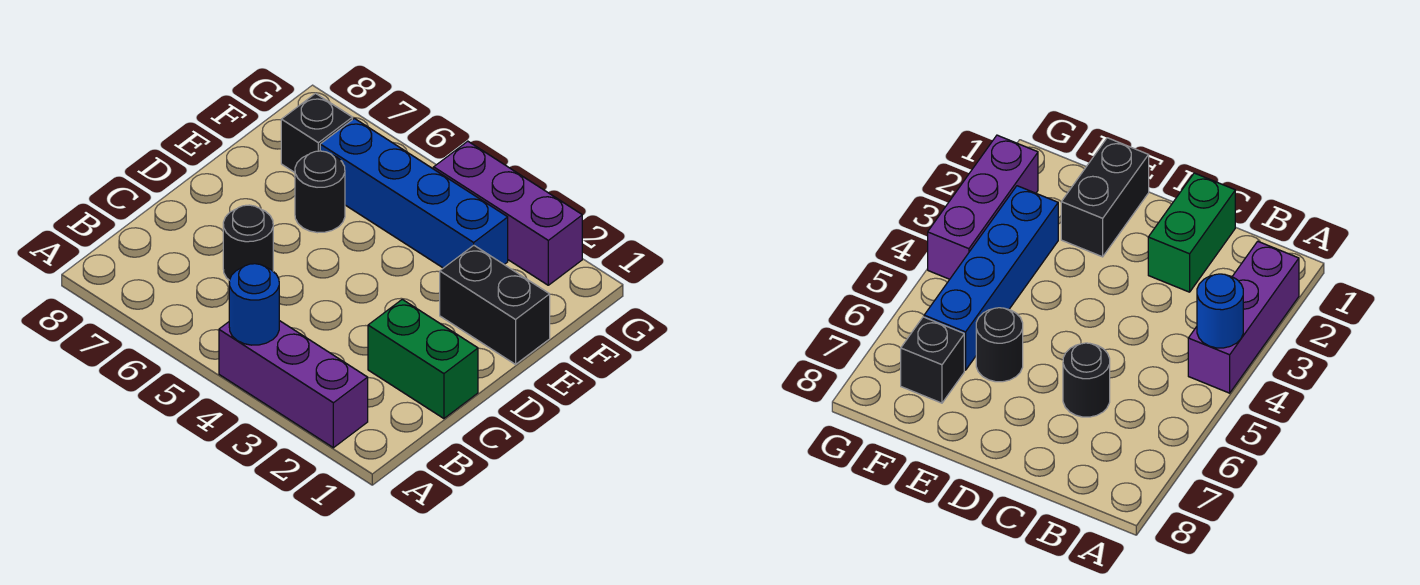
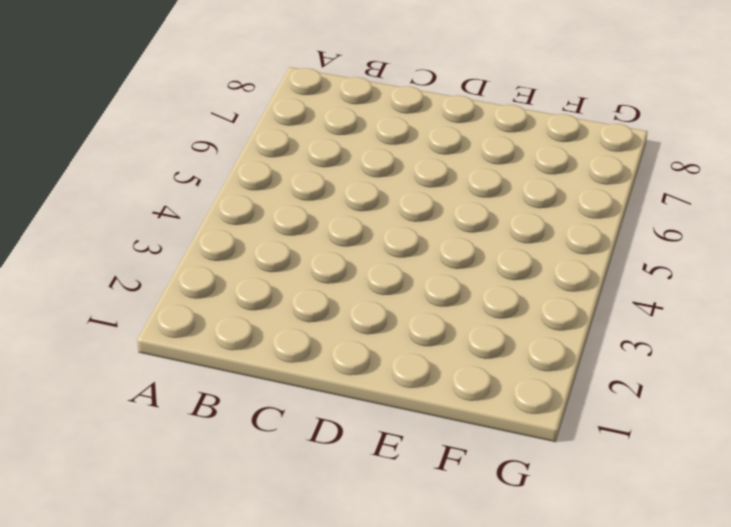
none -> purple brick A2:A4 level 1
none -> green brick C1:C2 level 1

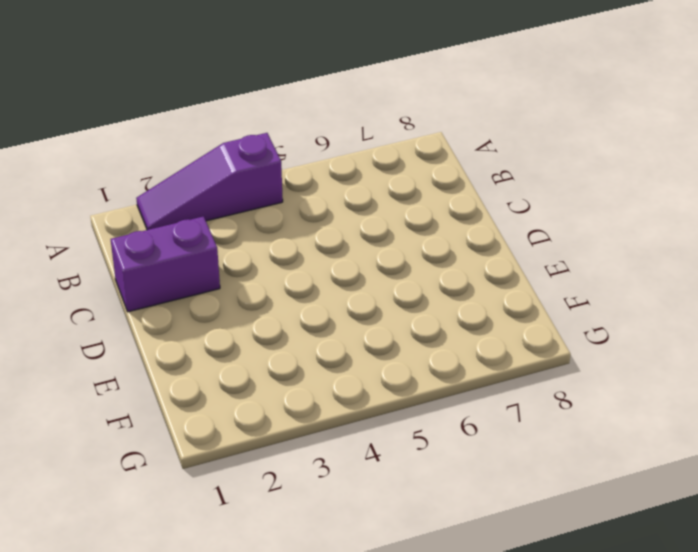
purple slope A2:A4 level 1 top 4 -> purple brick A2:A4 level 1
purple brick C1:C2 level 1 -> green brick C1:C2 level 1
none -> black round brick C6 level 1
none -> black brick E1:E2 level 1

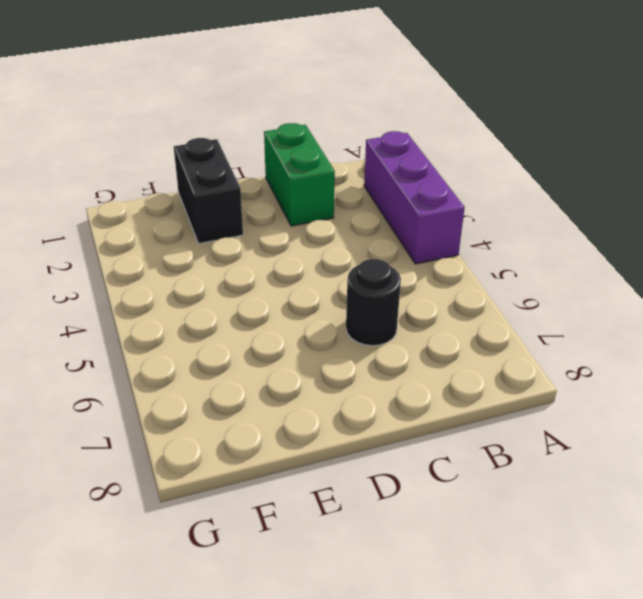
none -> black round brick E6 level 1
none -> blue brick F3:F6 level 1

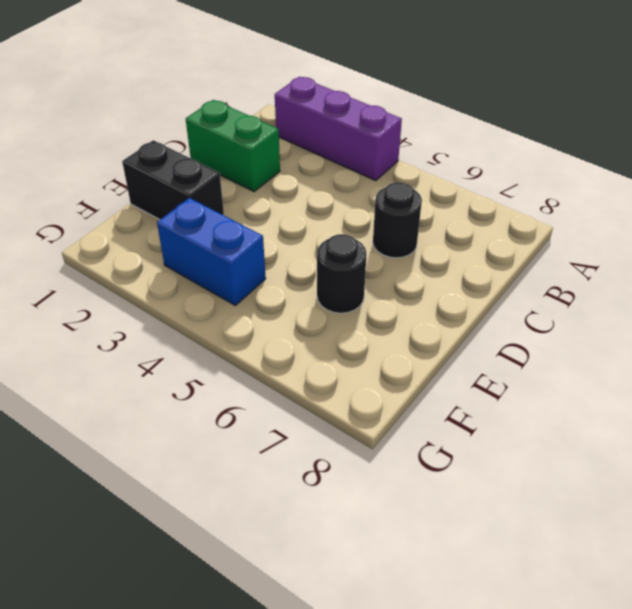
blue brick F3:F4 level 1 -> blue brick F3:F6 level 1
none -> black brick F7 level 1
none -> purple brick G2:G4 level 1

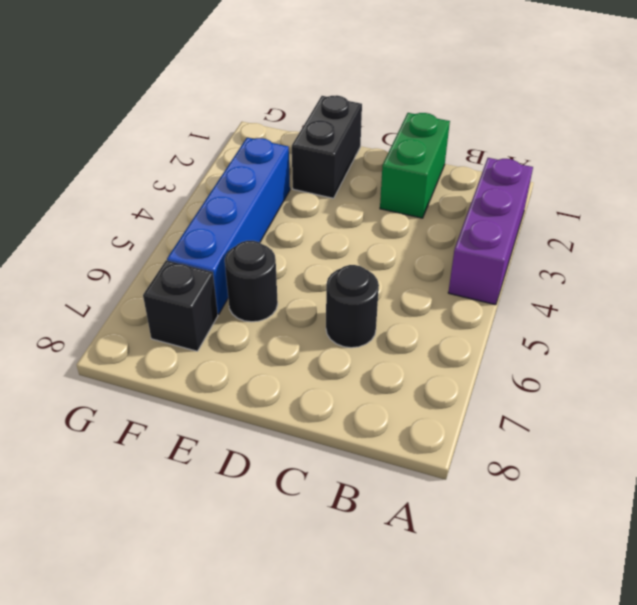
none -> purple brick G2:G4 level 1
none -> blue round brick A4 level 2

